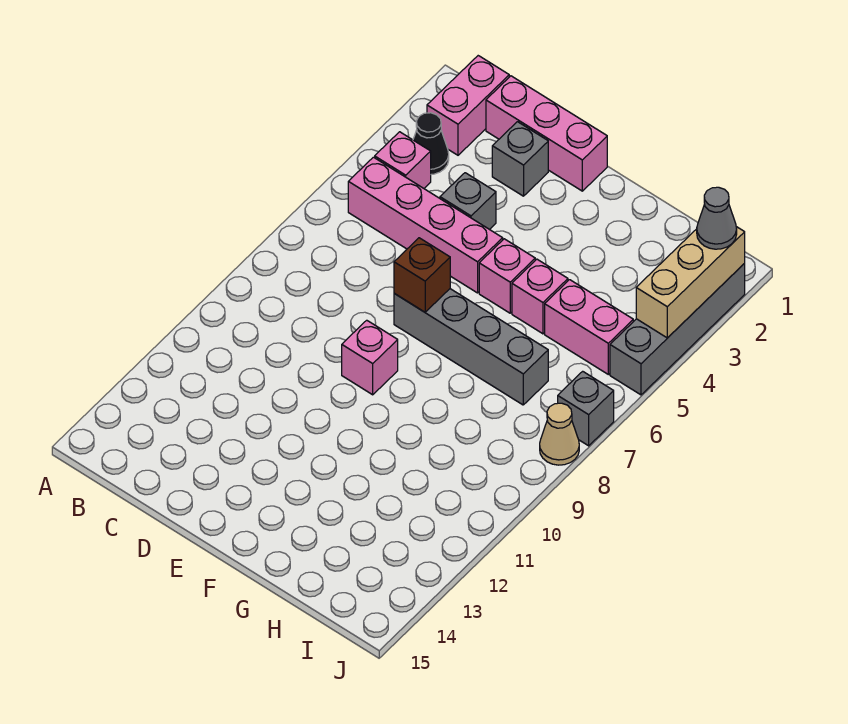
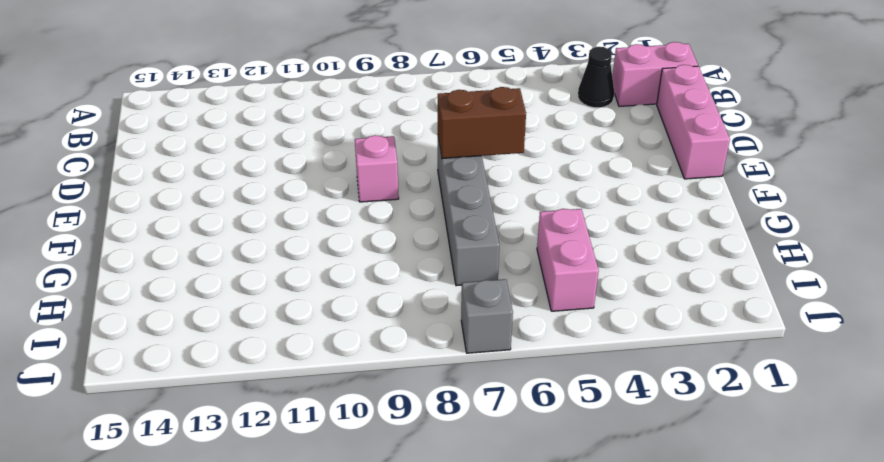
brown brick E6:E7 level 2 -> brown brick E7 level 2
none -> pink brick B4 level 1
none -> pink brick B5:E5 level 1
none -> grey brick D2 level 1

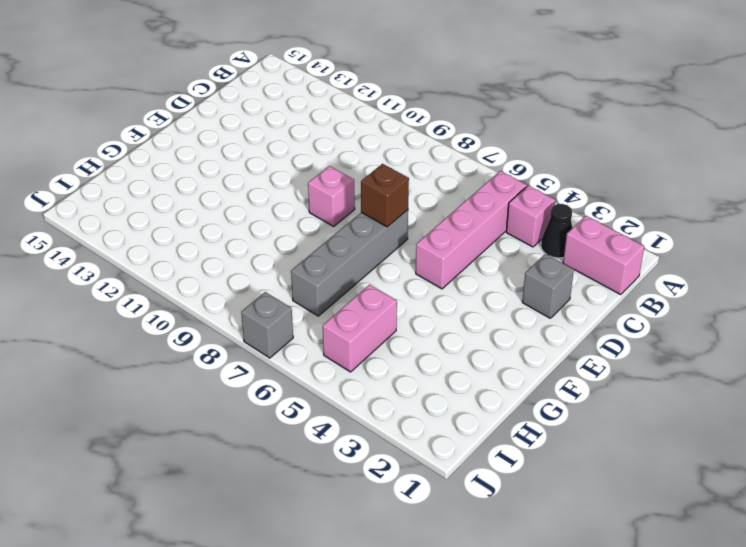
none -> pink brick C1:E1 level 1
none -> grey brick D4 level 1
none -> pink brick F5 level 1

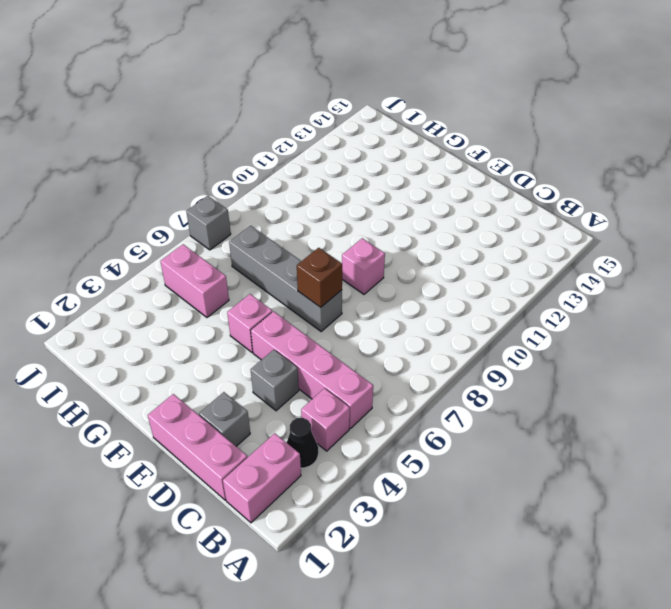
none -> pink brick G5 level 1
none -> grey brick J2:J5 level 1
none -> tan cone J8 level 1

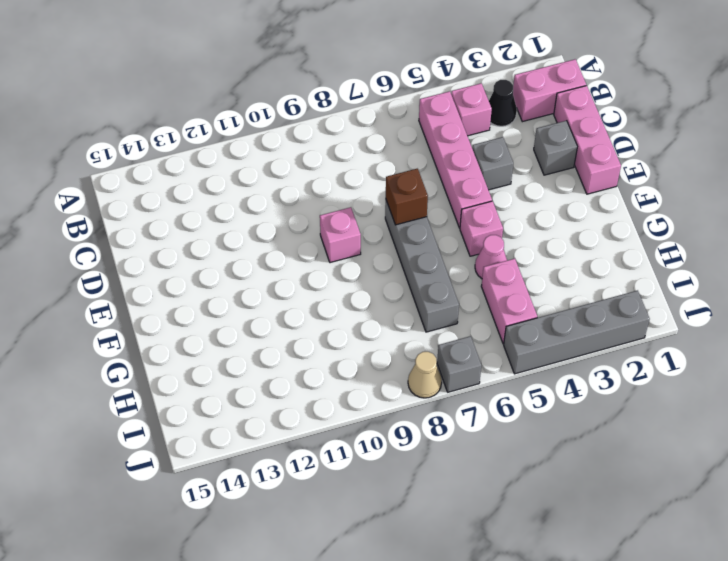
pink cone G5 level 1 -> pink brick G5 level 1
none -> tan brick J2:J4 level 2
none -> grey cone J2 level 3

